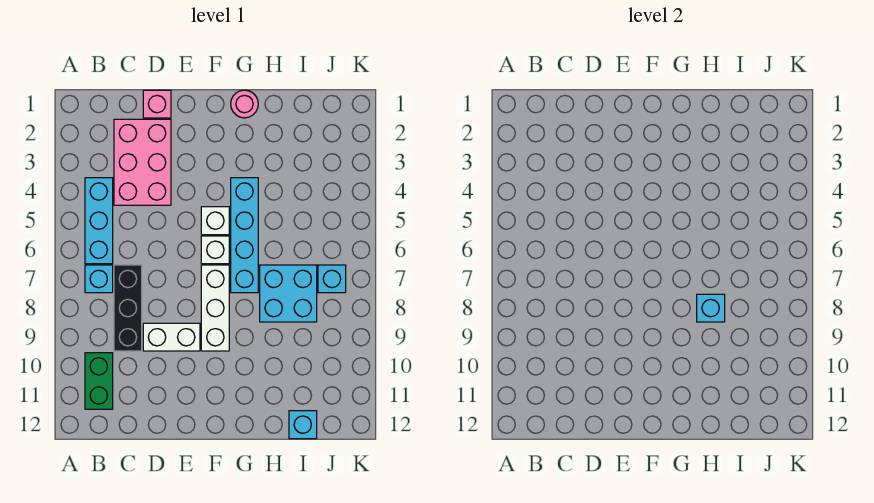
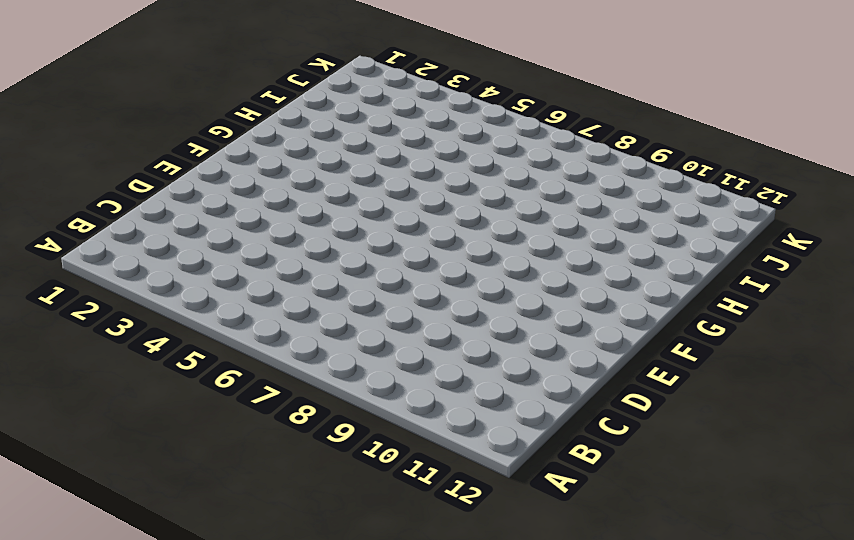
none -> cyan brick B4:B6 level 1
none -> cyan brick B7 level 1
none -> green brick B10:B11 level 1

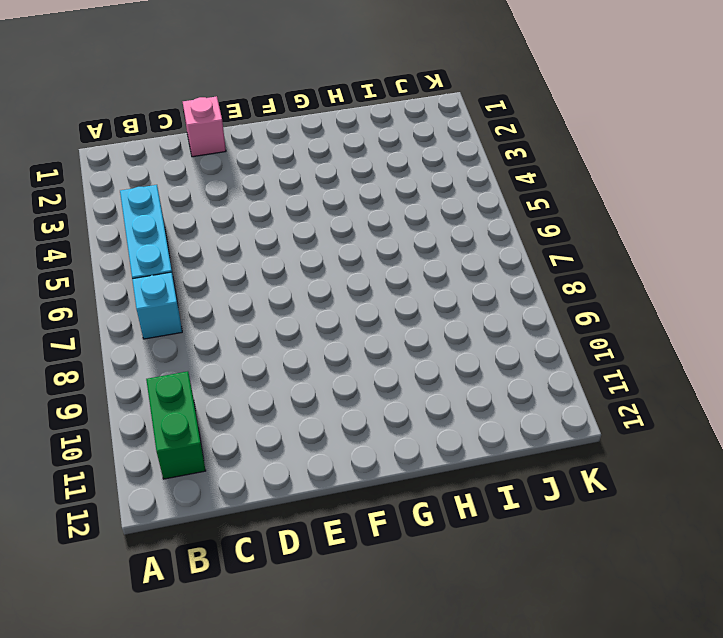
none -> pink brick C2:D4 level 1
none -> black brick C7:C9 level 1
none -> white brick D9:E9 level 1

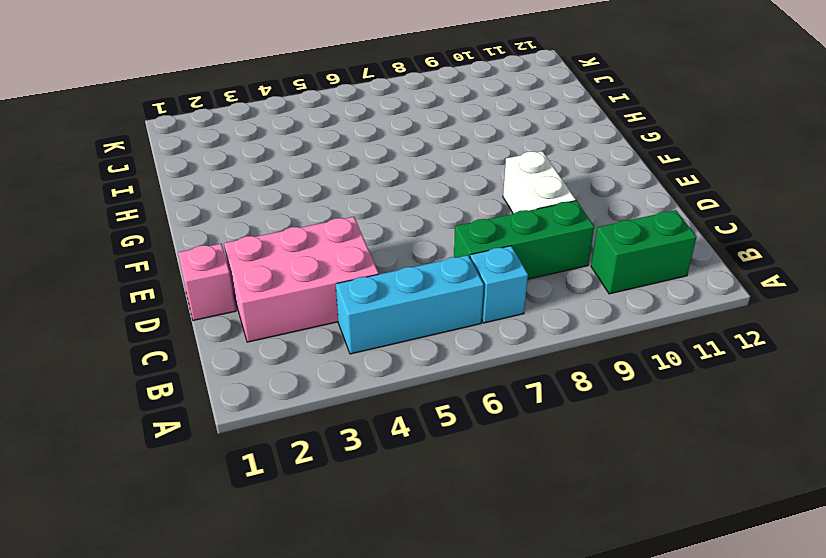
green brick C7:C9 level 1 -> black brick C7:C9 level 1
none -> white brick F5 level 1
none -> white brick F6 level 1
none -> white brick F7:F9 level 1

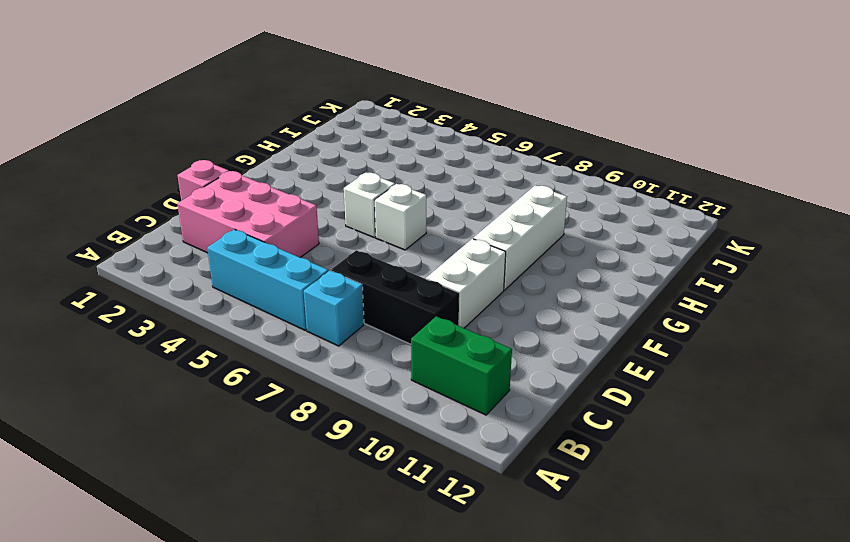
white brick F9:H9 level 1 -> white brick F7:F9 level 1
none -> pink round brick G1 level 1
none -> cyan brick G4:G7 level 1
none -> cyan brick H7:I8 level 1

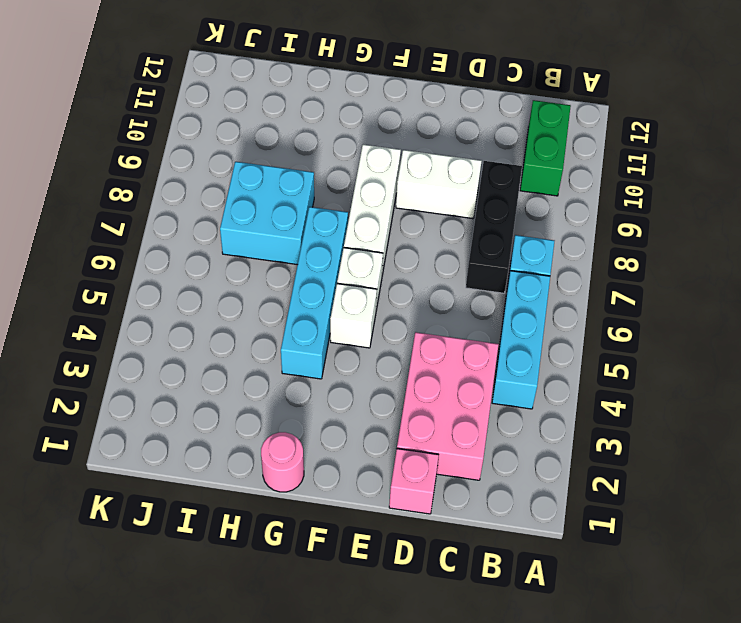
none -> cyan brick I12 level 1
none -> cyan brick J7 level 1
none -> cyan brick H8 level 2

